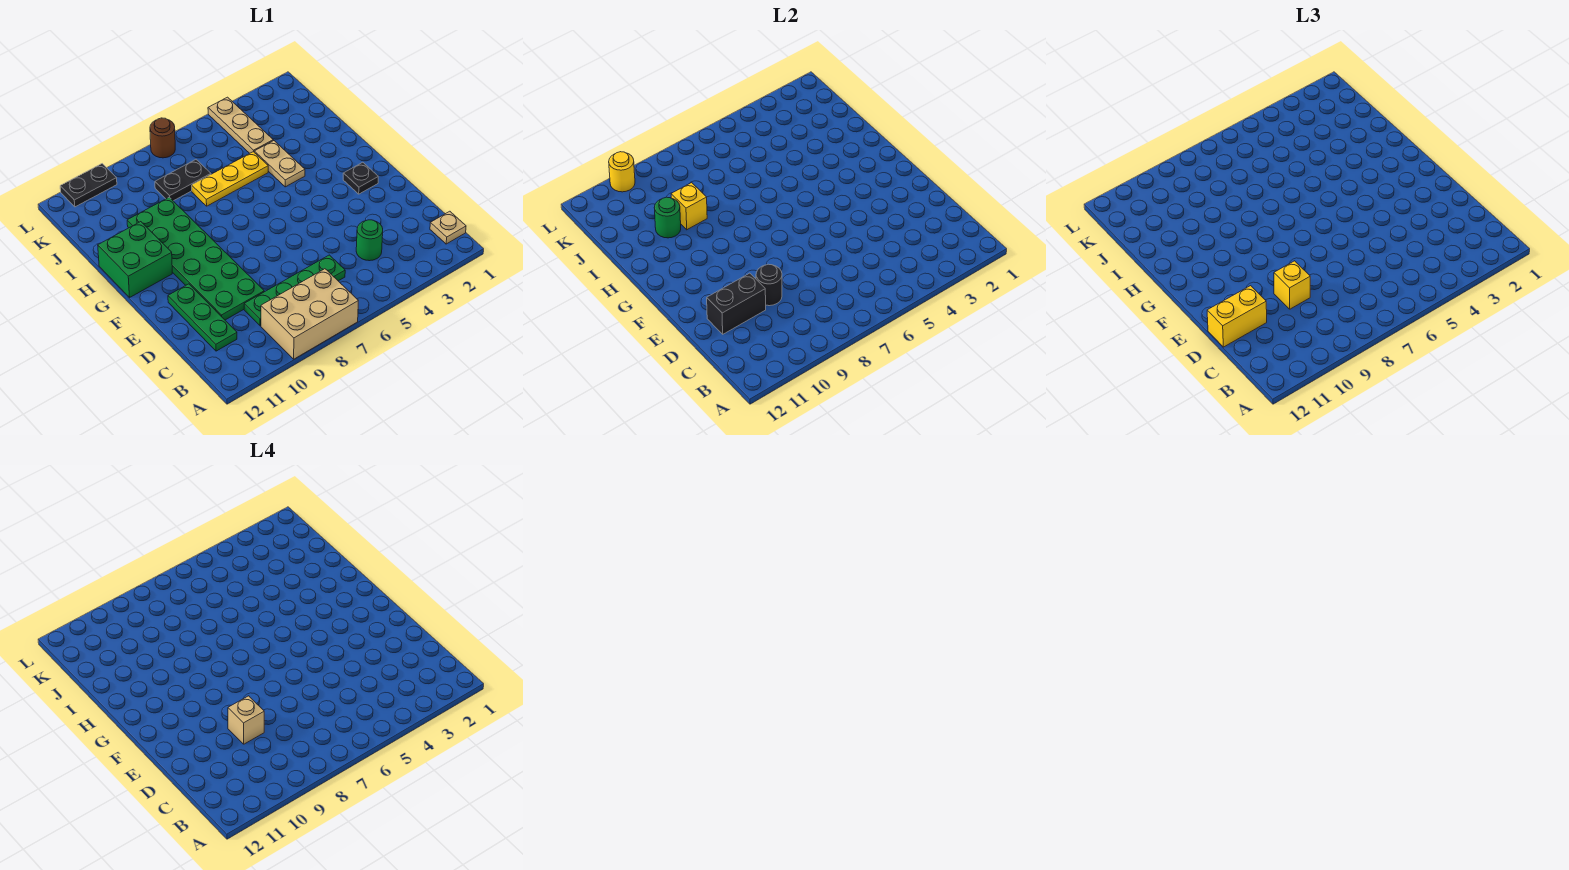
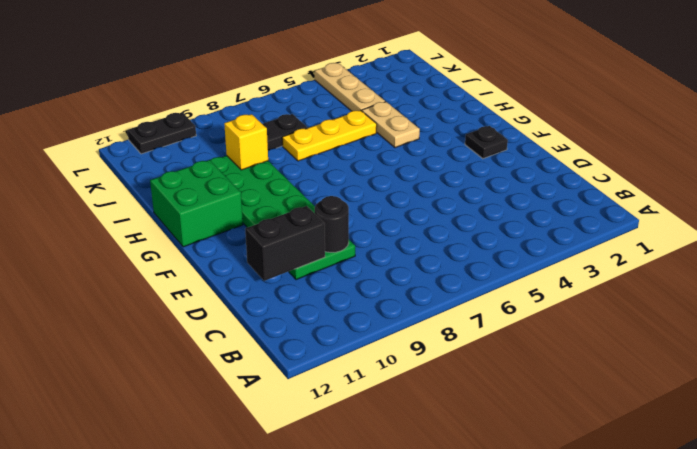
none -> tan brick A7:B9 level 1
none -> tan plate B1 level 1
none -> green round brick C4 level 1

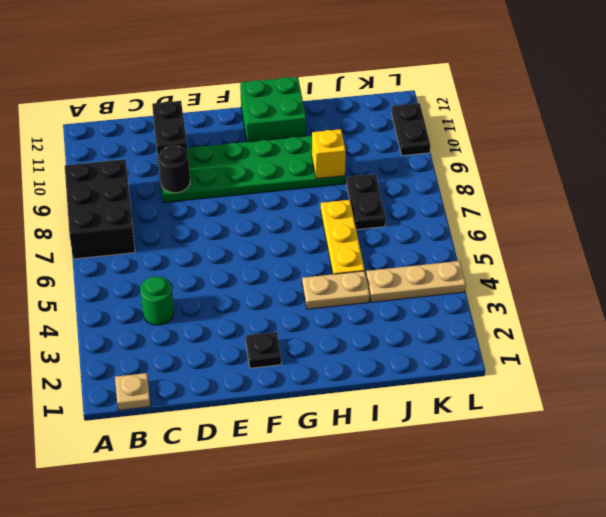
black brick A7:B9 level 1 -> tan brick A7:B9 level 1
none -> green plate C6:C9 level 1
none -> green plate C11:E11 level 1
none -> brown round brick L7 level 1

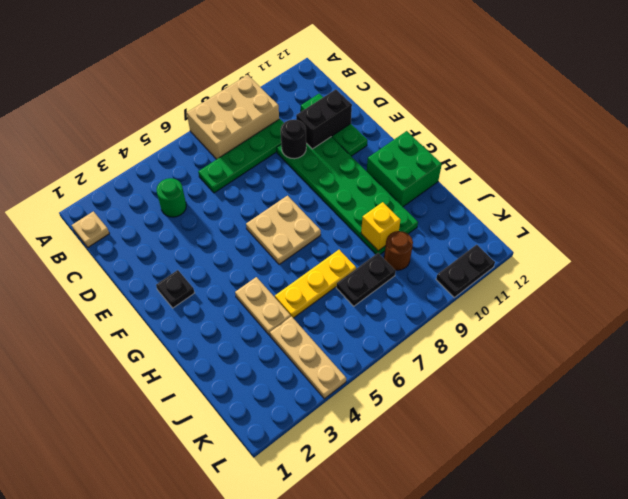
tan plate F6:G7 level 1 -> none
brown round brick J9 level 1 -> brown round brick L7 level 1
none -> green round brick I10 level 2
none -> yellow round brick L10 level 2
none -> yellow brick D9 level 3

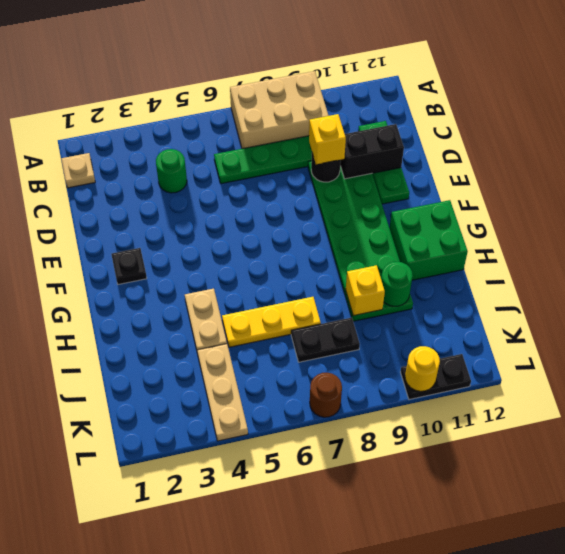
none -> yellow brick D11:D12 level 3
none -> tan brick D9 level 4

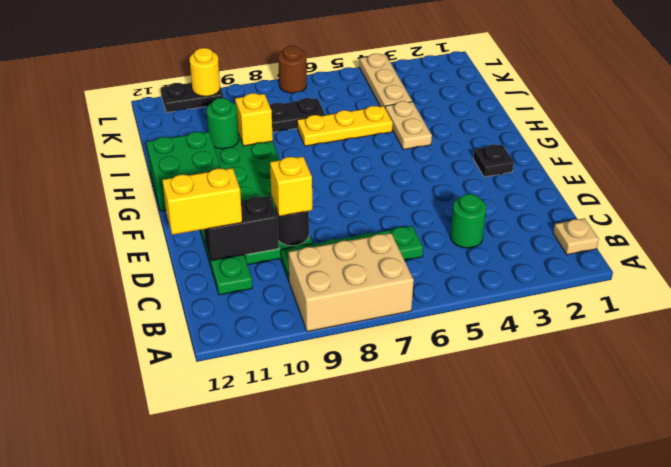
none -> tan brick D9 level 4

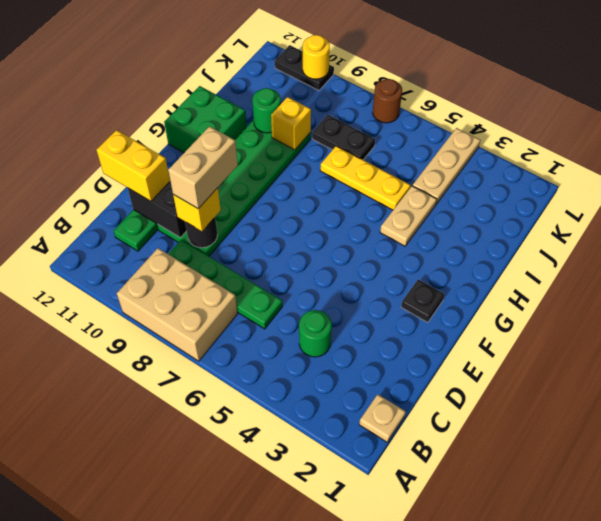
tan brick D9:E9 level 4 -> tan brick D9 level 4

